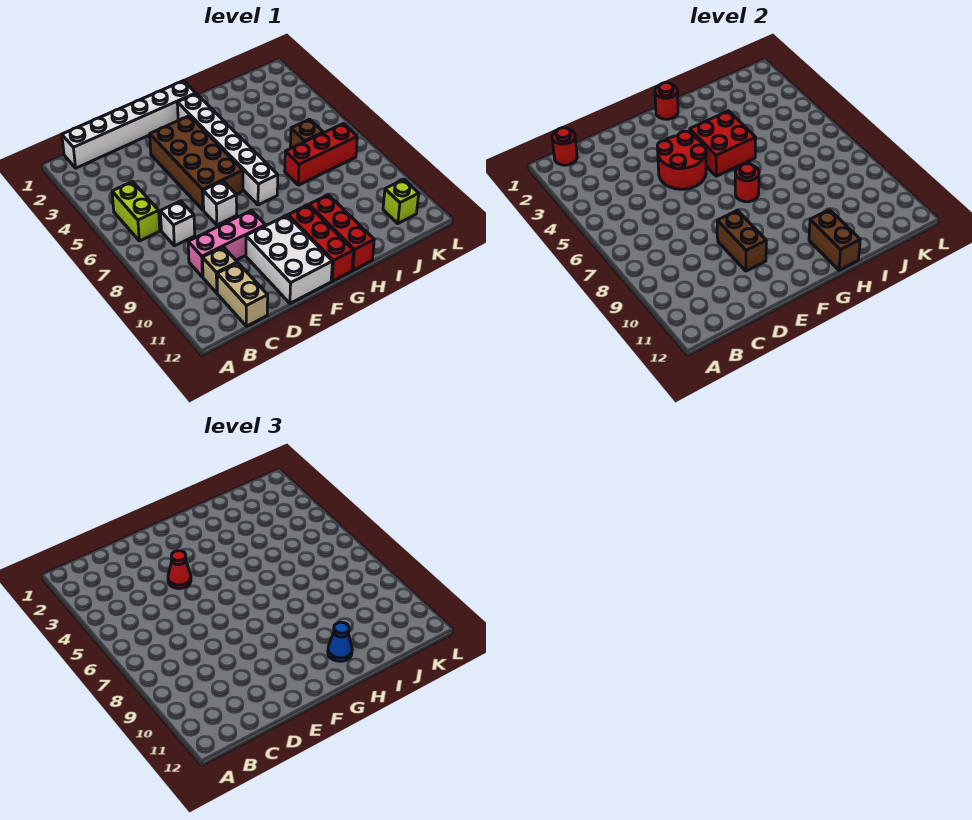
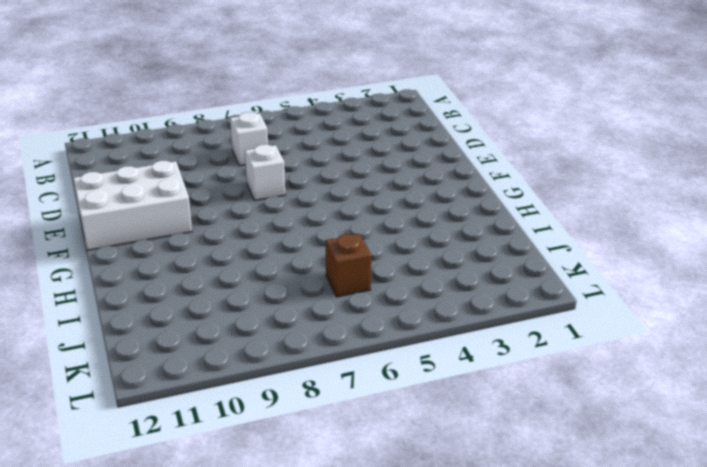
none -> white brick B1:G1 level 1
none -> lime brick B5:B6 level 1
none -> pink brick C9:E9 level 1

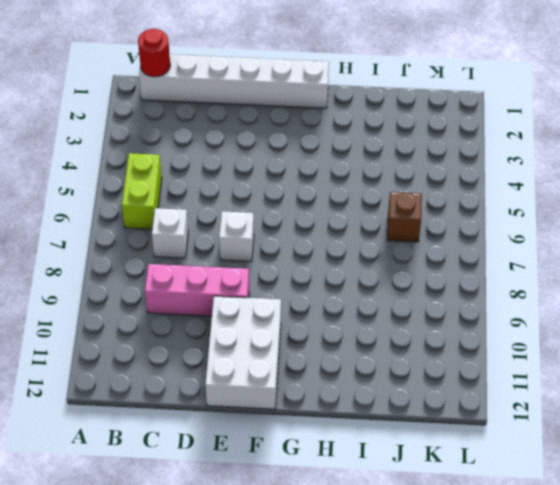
none -> tan brick C10 level 1
none -> tan brick C11:C12 level 1
none -> brown brick E3:F6 level 1

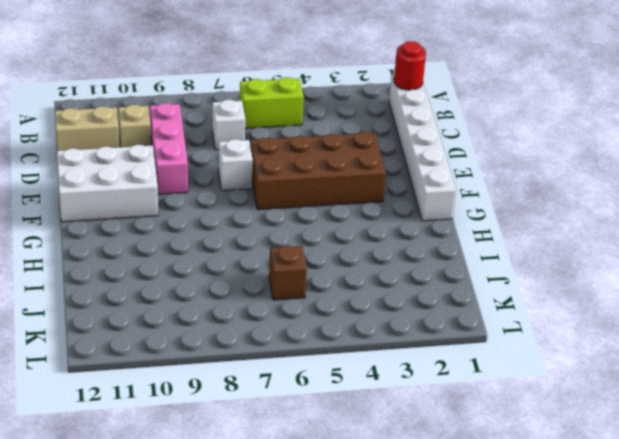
none -> white brick G2:G7 level 1
none -> red brick G10:G12 level 1
none -> red brick H10:H12 level 1

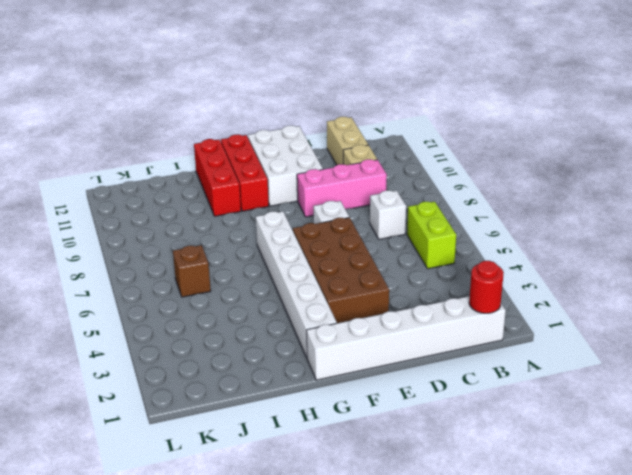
none -> red brick I7:K7 level 1
none -> lime brick K11 level 1
none -> red round brick E4:F5 level 2

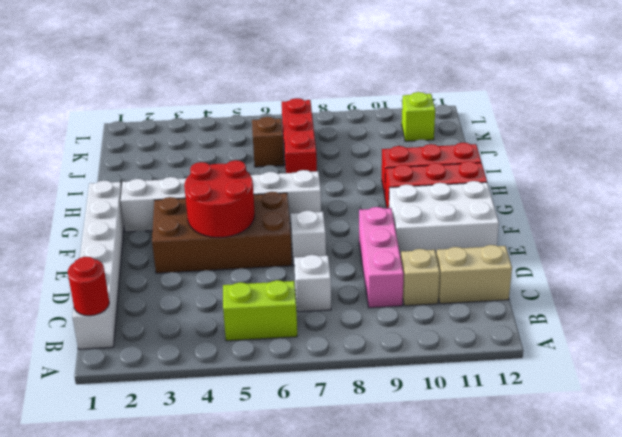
none -> brown brick E9:E10 level 2
none -> red round brick G1 level 2
none -> red brick G4:H5 level 2

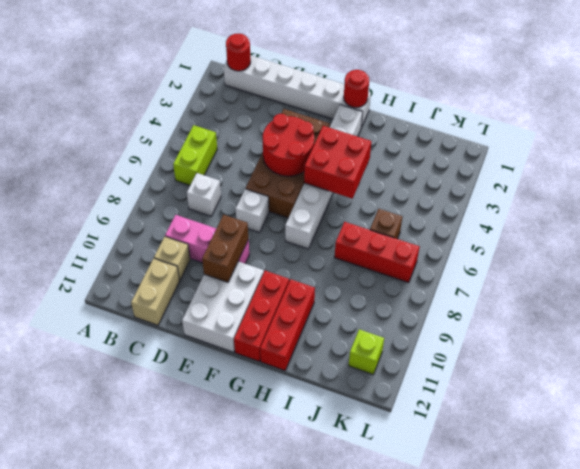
none -> red round brick G7 level 2
none -> brown brick H11:H12 level 2
none -> red cone E4 level 3

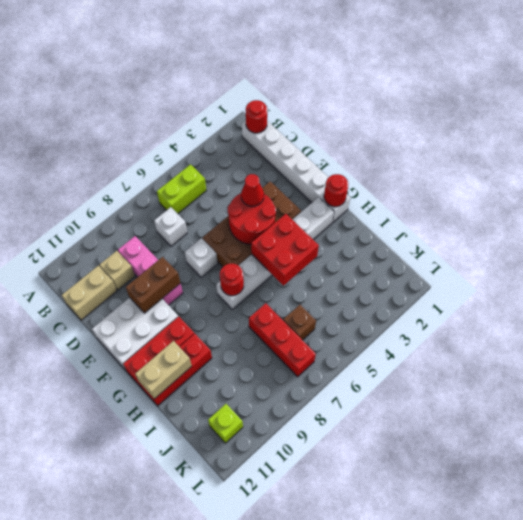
tan brick H11:H12 level 2 -> brown brick H11:H12 level 2
none -> blue cone H11 level 3

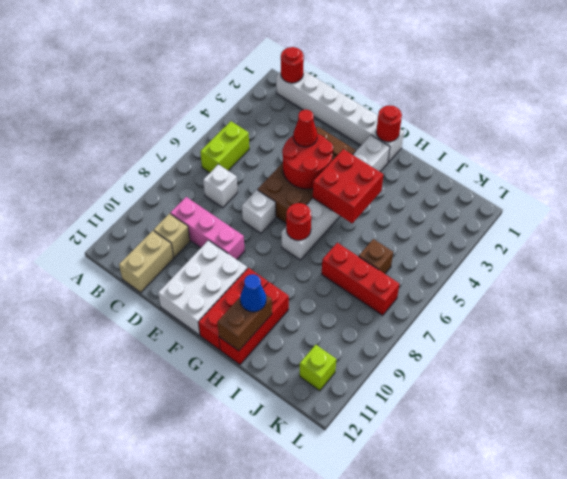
none -> brown brick E9:E10 level 2

